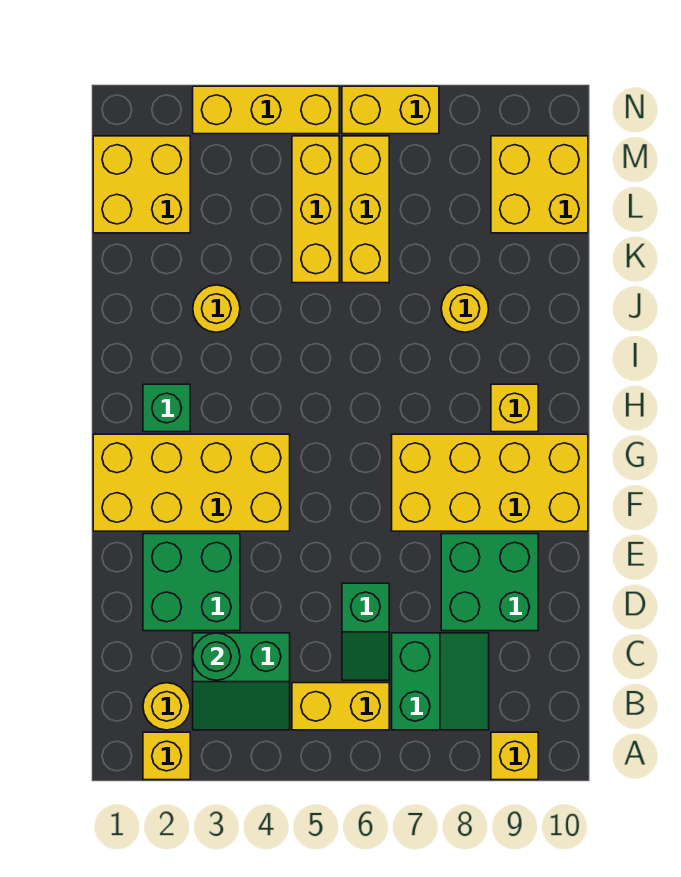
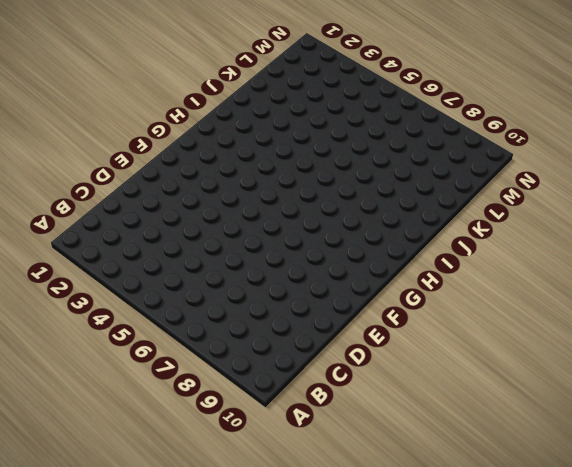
none -> yellow brick A2 level 1
none -> yellow brick A9 level 1
none -> yellow round brick B2 level 1

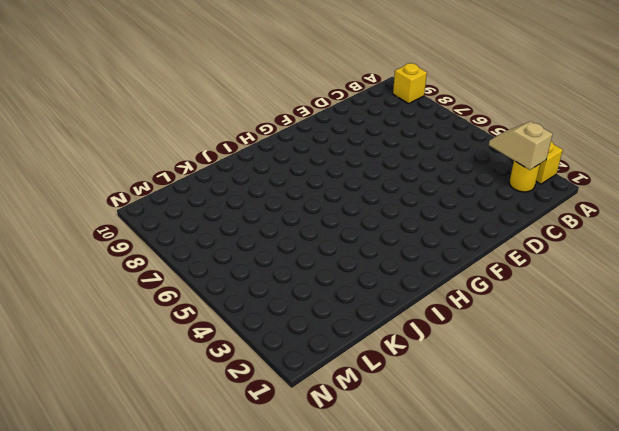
tan slope B2:B3 level 2 top 2 -> none
none -> green slope B3:C4 level 1 top C
none -> yellow brick B5:B6 level 1
none -> green slope B7:C8 level 1 top 7

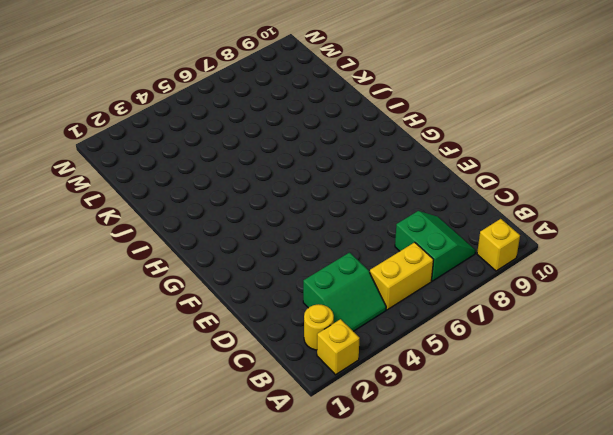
none -> green slope C6:D6 level 1 top D
none -> green brick D2:E3 level 1
none -> green brick D8:E9 level 1

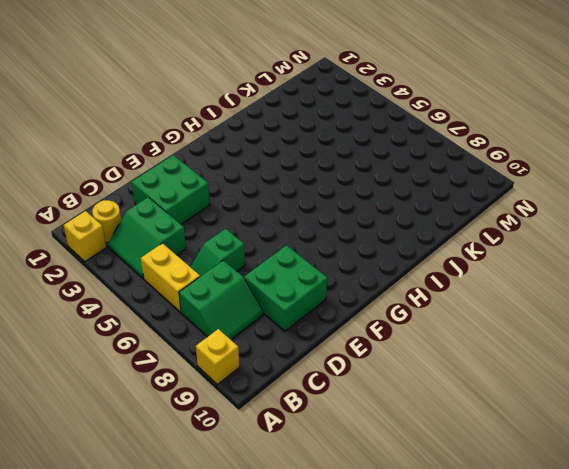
none -> yellow brick F1:G4 level 1
none -> yellow brick F7:G10 level 1
none -> green brick H2 level 1

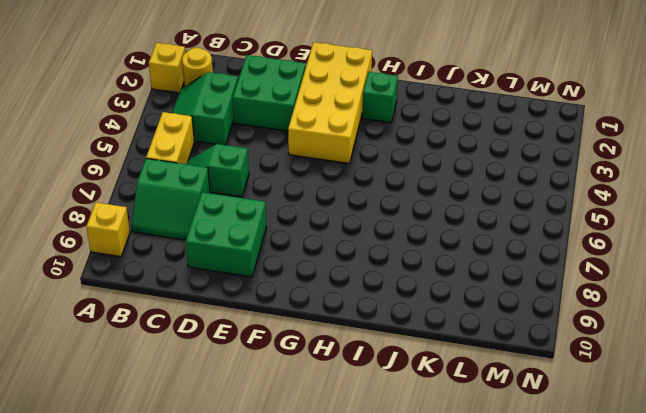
none -> yellow brick F7:G10 level 1
none -> yellow brick H9 level 1
none -> yellow round brick J3 level 1

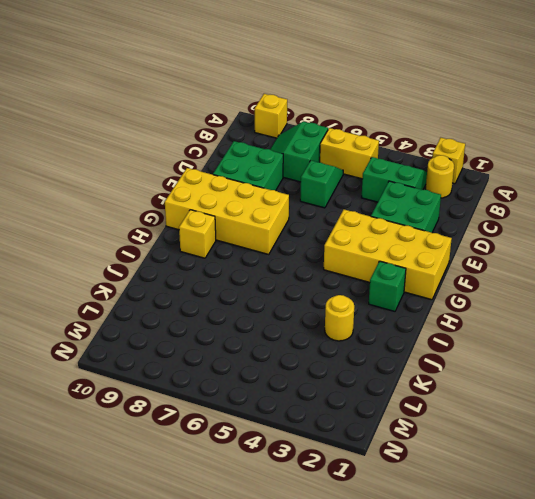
none -> yellow round brick J8 level 1
none -> yellow brick K5:M5 level 1
none -> yellow brick K6:M6 level 1

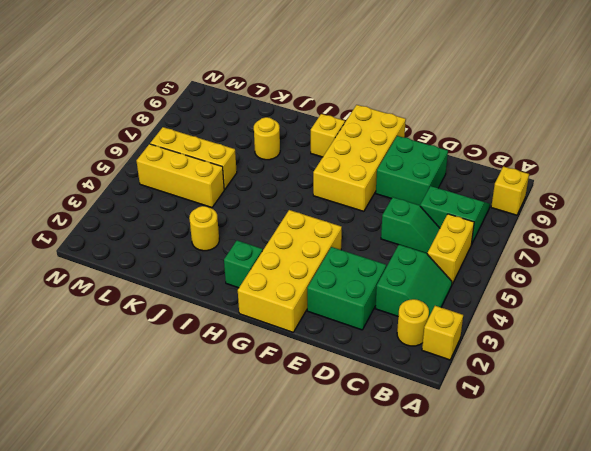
none -> yellow brick L1:M2 level 1
none -> yellow brick L9:M10 level 1
none -> yellow brick N3:N5 level 1

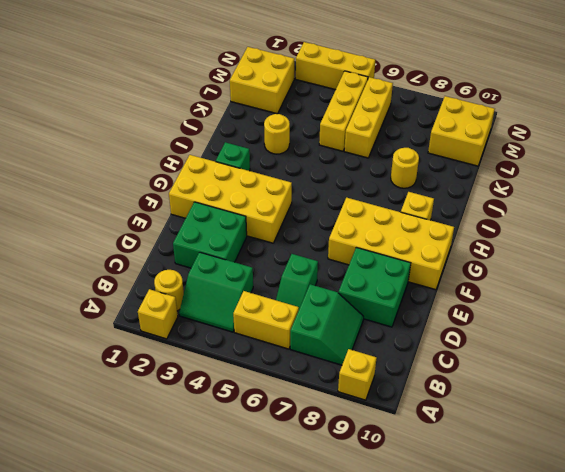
none -> yellow brick N6:N7 level 1
none -> green round brick C3 level 2

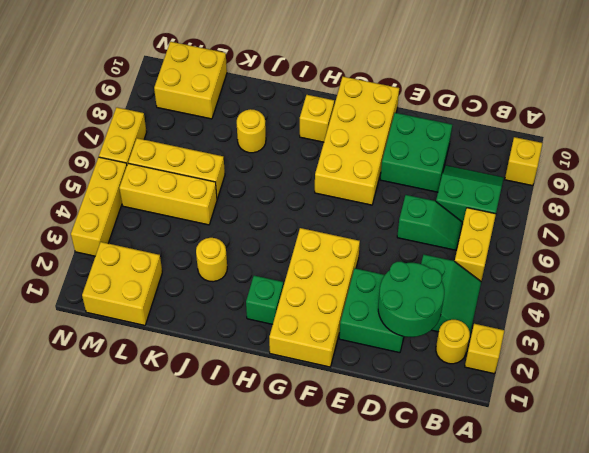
green round brick C2:D3 level 2 -> green round brick C3 level 2

